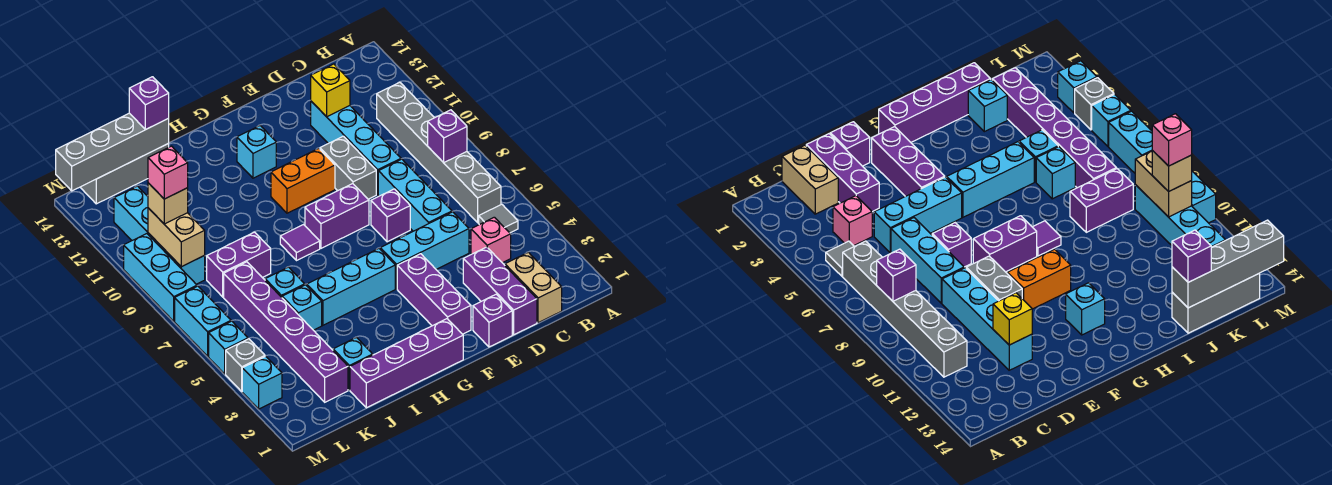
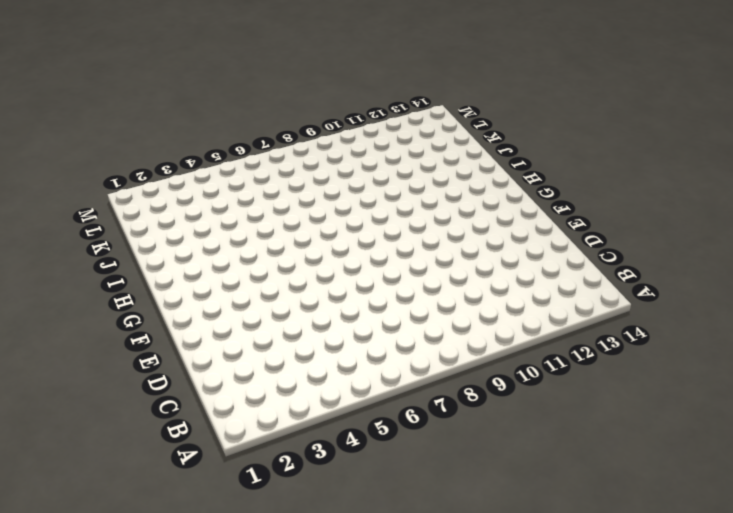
none -> grey tile B5 level 1
none -> grey brick B6:B11 level 1
none -> tan brick C1:C2 level 1
none -> pink brick C4 level 1

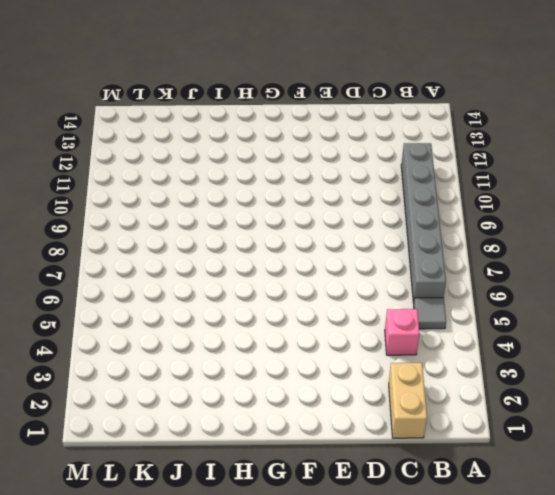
none -> purple brick D1:D3 level 1
none -> cyan brick D5:F5 level 1
none -> cyan brick D6:D8 level 1
none -> cyan brick D9:D12 level 1

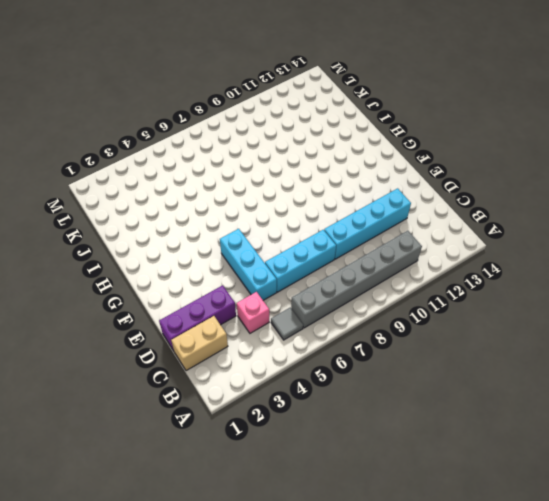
none -> purple brick E1 level 1
none -> purple brick E7 level 1
none -> grey brick E9:E10 level 1
none -> purple brick F2:F4 level 1

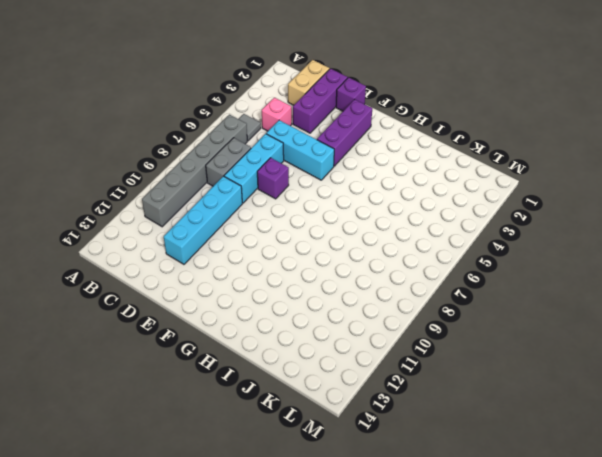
grey brick C7:C8 level 1 -> grey brick E9:E10 level 1
none -> purple brick F8:G8 level 1
none -> orange brick F10:G10 level 1
none -> purple brick G1:J1 level 1
none -> cyan brick G5:I5 level 1

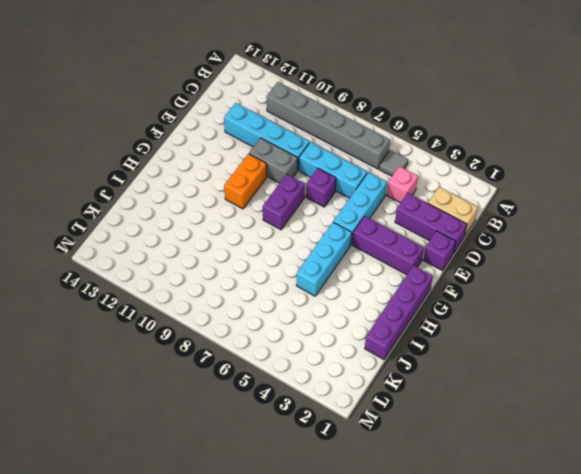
none -> cyan brick G12 level 1
none -> purple tile H8 level 1
none -> cyan brick J2 level 1
none -> cyan brick J5 level 1

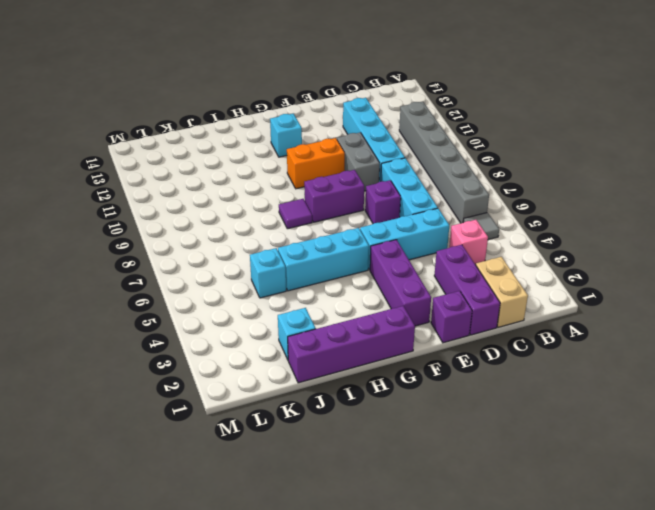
none -> cyan brick J6 level 1
none -> purple brick J8:K8 level 1
none -> grey brick J14:L14 level 1
none -> purple brick K2:K7 level 1

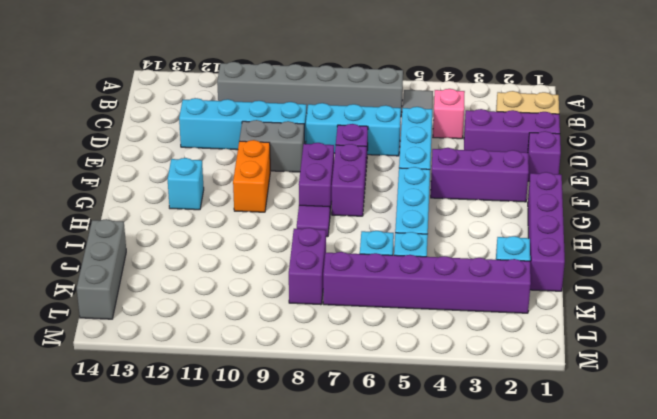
purple brick F7:G7 level 1 -> none
none -> cyan brick L9:L12 level 1
none -> cyan brick M3 level 1
none -> grey brick M4 level 1
none -> cyan brick M5 level 1

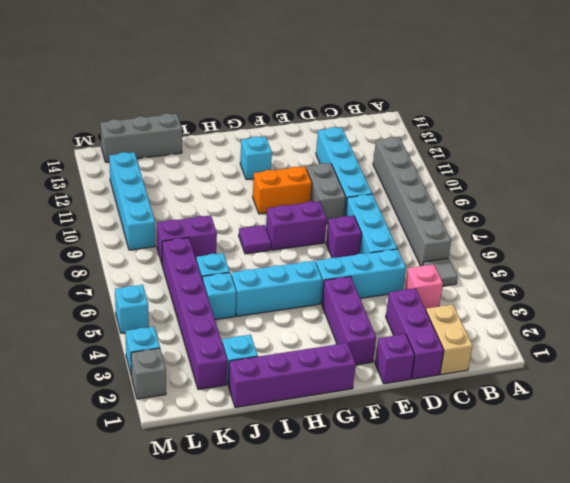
grey brick M2 level 1 -> grey brick M4 level 1
none -> cyan brick M6:M7 level 1
none -> cyan brick M8:M10 level 1
none -> purple brick B8 level 2
none -> yellow brick D12 level 2

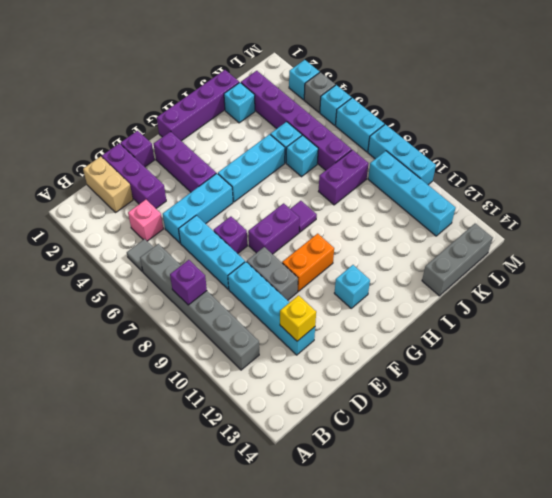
none -> grey brick J14:M14 level 2
none -> tan brick L9:L10 level 2
none -> purple brick J14 level 3
none -> tan brick L10 level 3

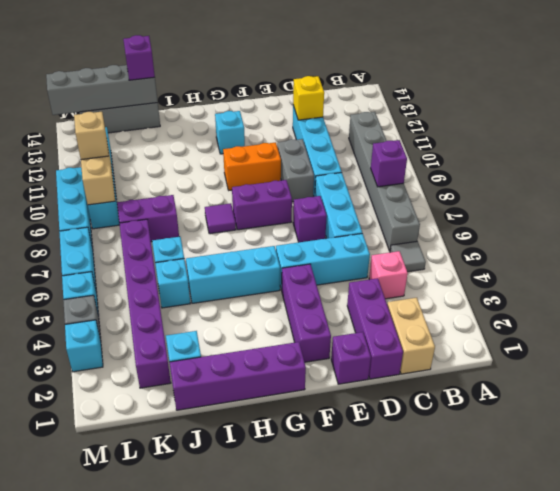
none -> pink brick L10 level 4

